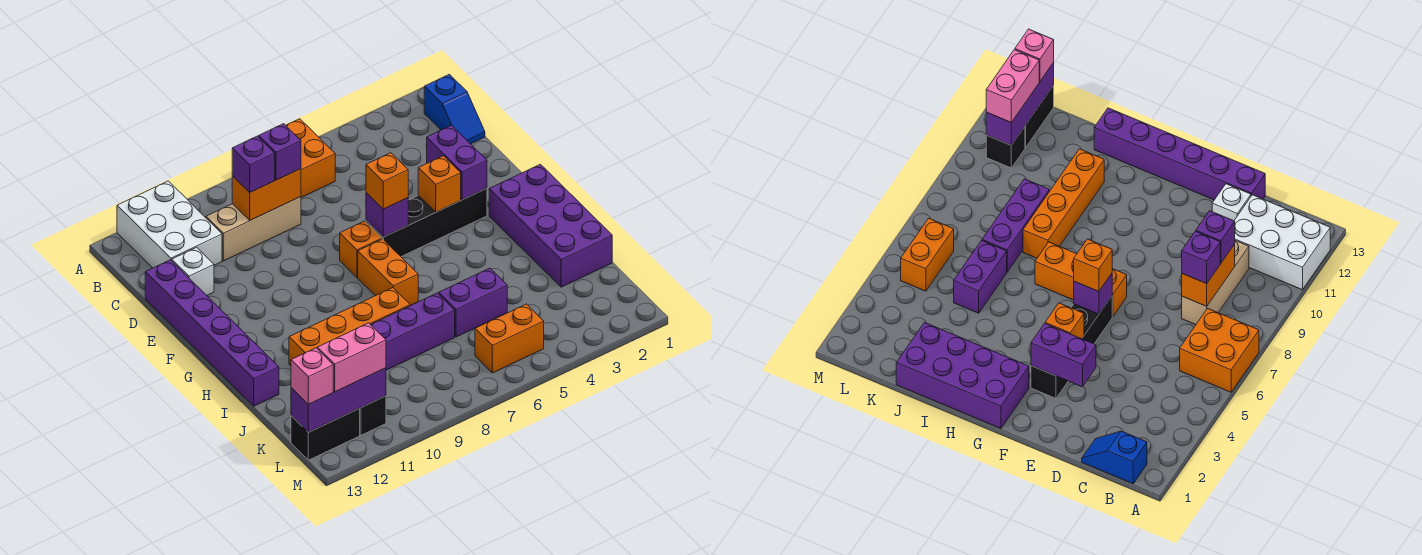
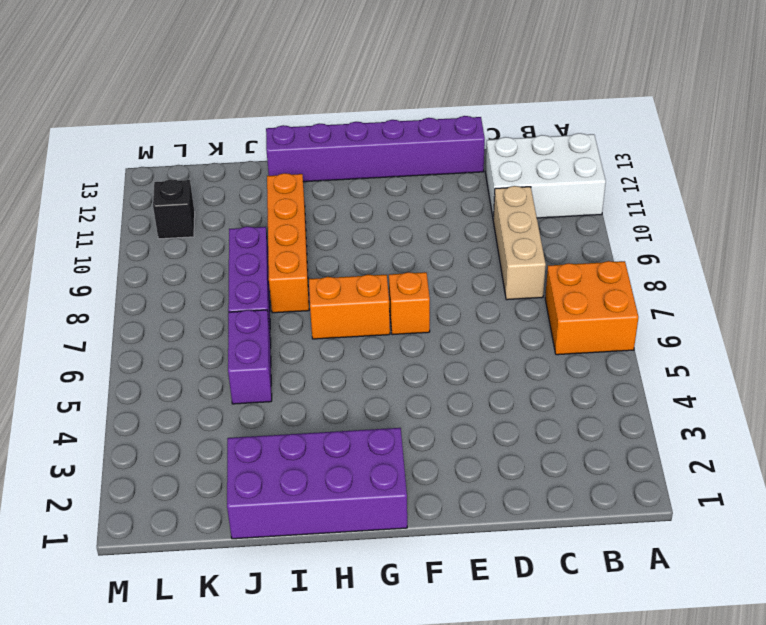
none -> blue slope B1:C1 level 1 top B
none -> white brick D12 level 1
none -> black brick F3:F6 level 1

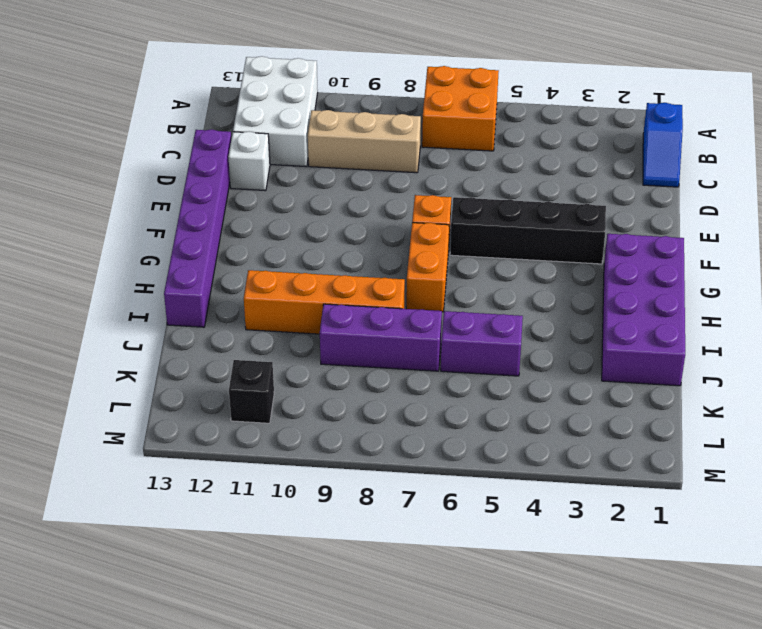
none -> orange brick L5:L6 level 1
none -> black brick L12:L13 level 1
none -> orange brick C8:C9 level 2

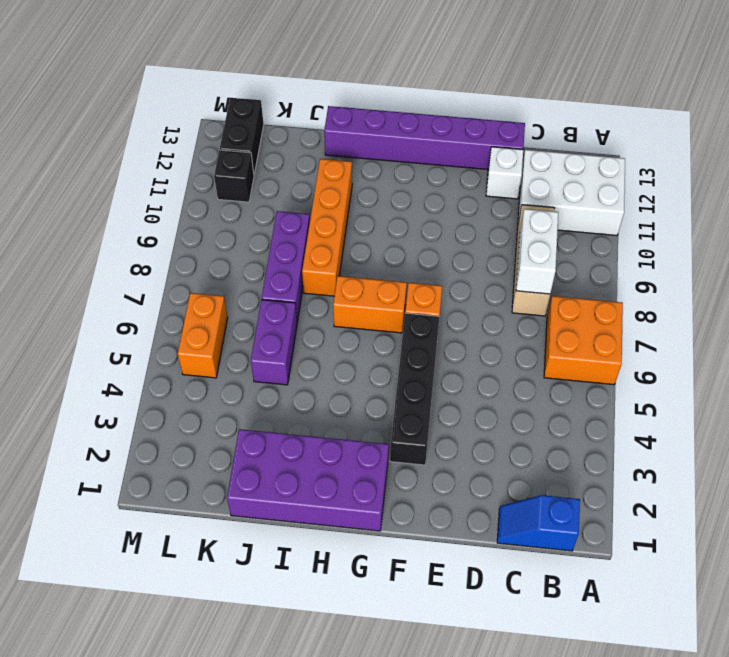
white brick C8:C9 level 2 -> orange brick C8:C9 level 2
none -> purple brick E3:F3 level 2
none -> orange brick F4 level 2
none -> purple brick F6 level 2

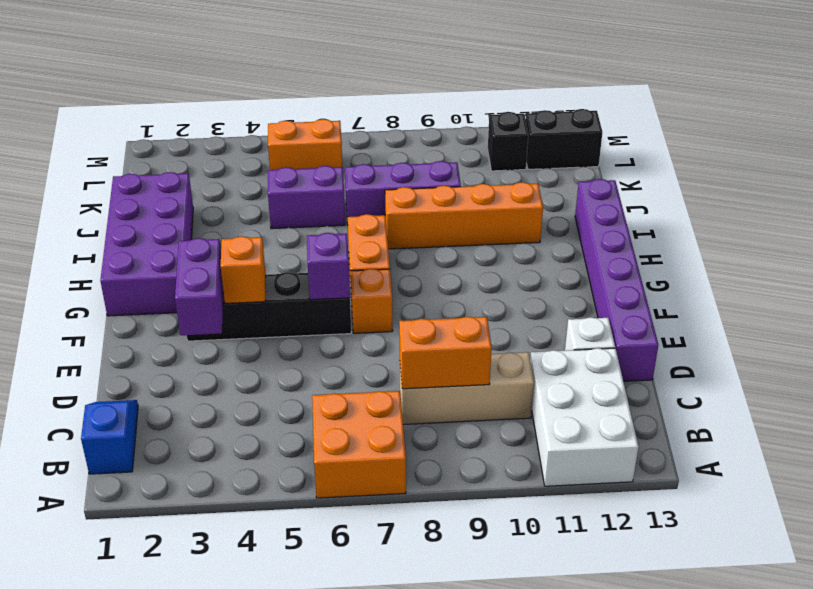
none -> purple brick L11:L13 level 2
none -> purple brick C8 level 3
none -> purple brick C9 level 3

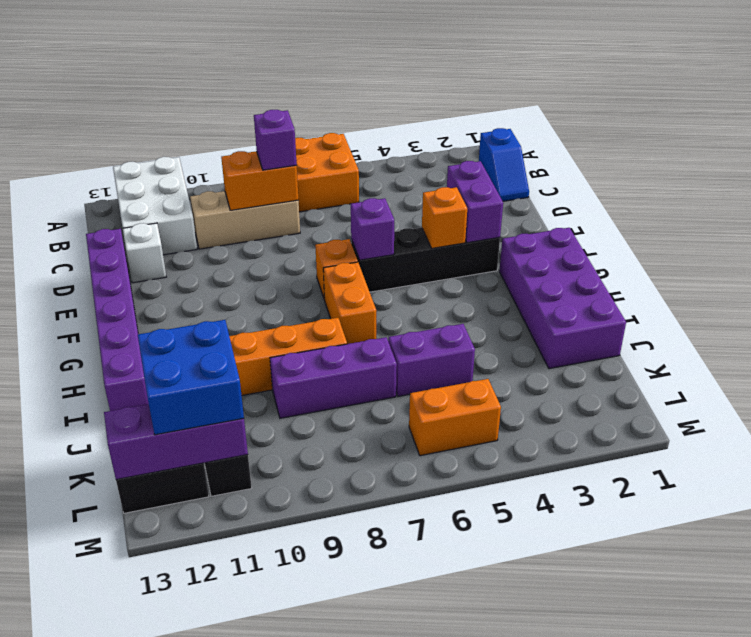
blue brick K11:L12 level 3 -> pink brick L11:L12 level 3
none -> purple brick C9 level 3
none -> orange brick F6 level 3
none -> pink brick L13 level 3

